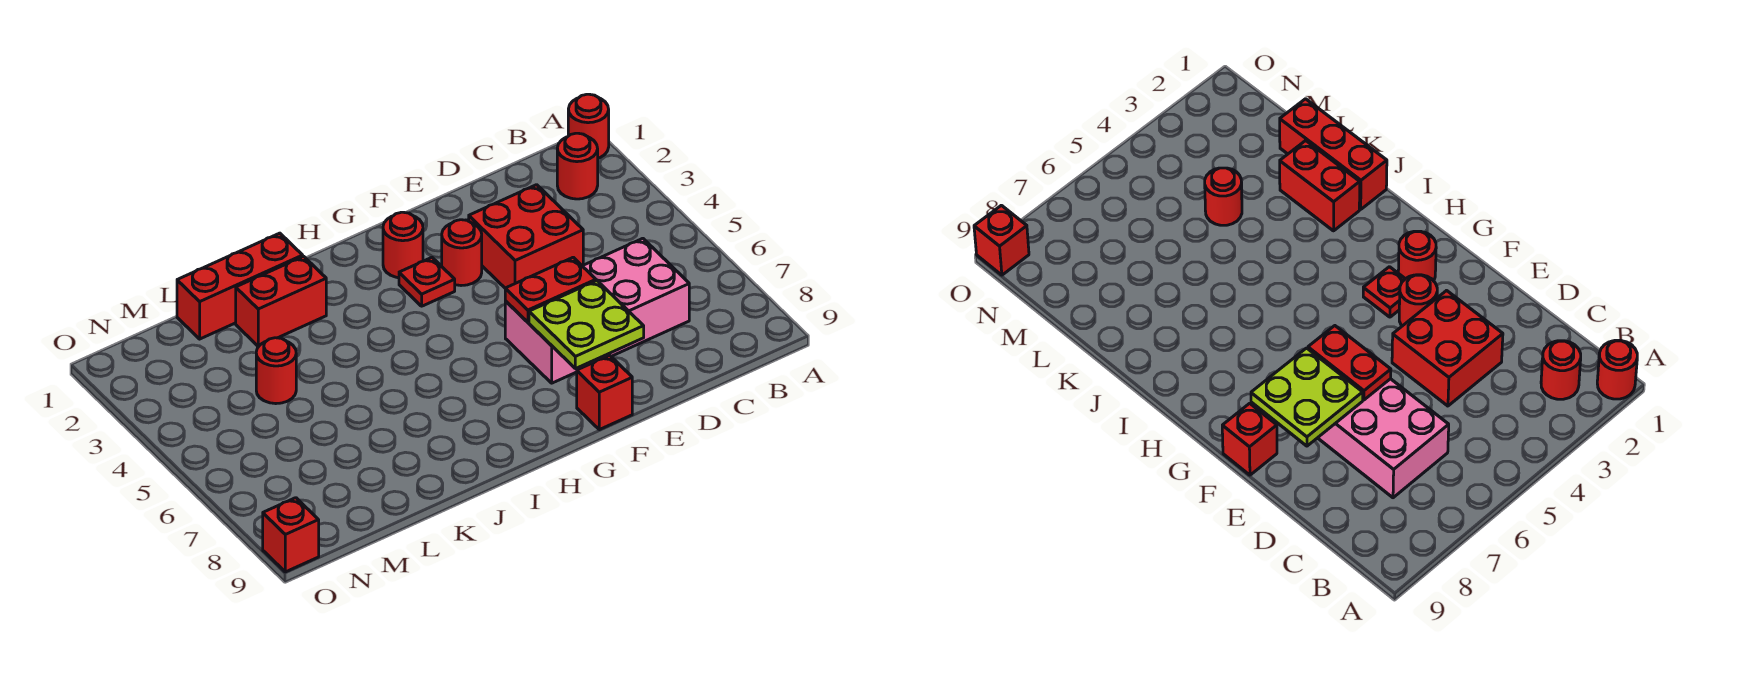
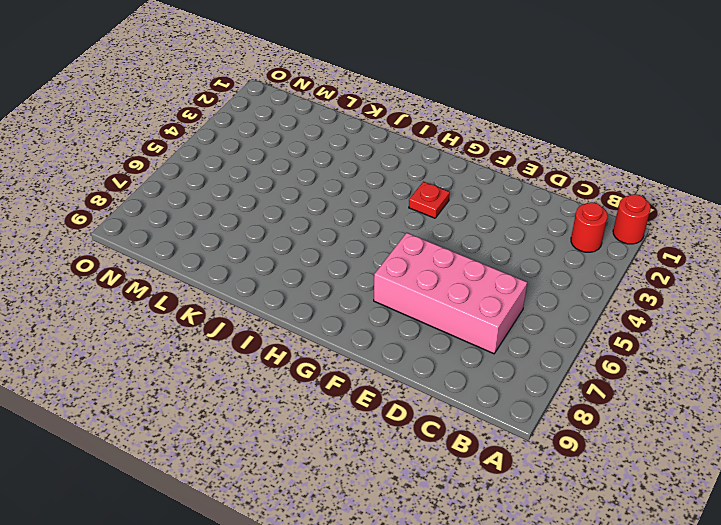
none -> red brick D3:E4 level 1
none -> red round brick F3 level 1
none -> red brick F9 level 1

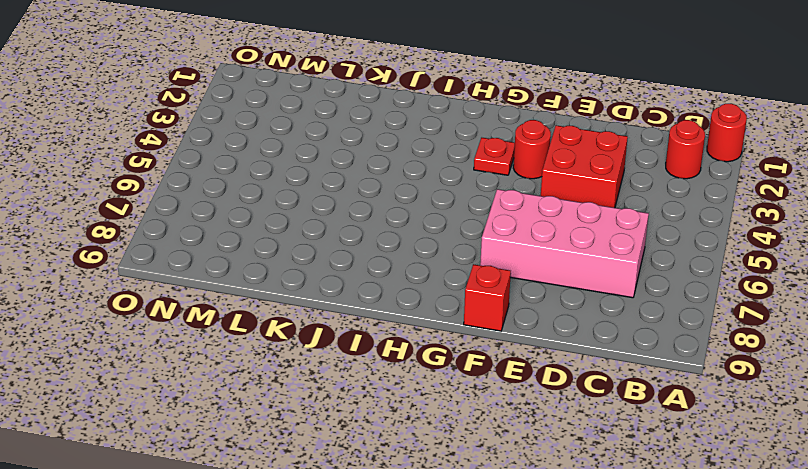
none -> red round brick G2 level 1
none -> red brick J1:L1 level 1
none -> red brick J2:K2 level 1

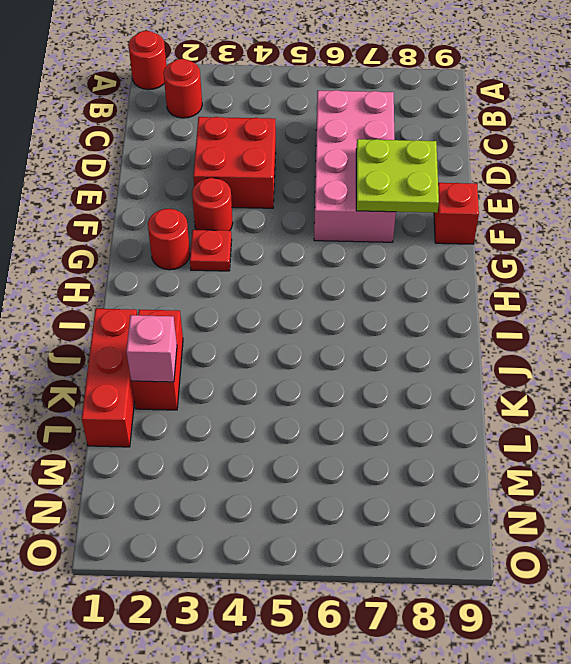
pink brick K2 level 2 -> none
none -> red round brick L4 level 1
none -> red brick O9 level 1
none -> red plate E6:F6 level 2

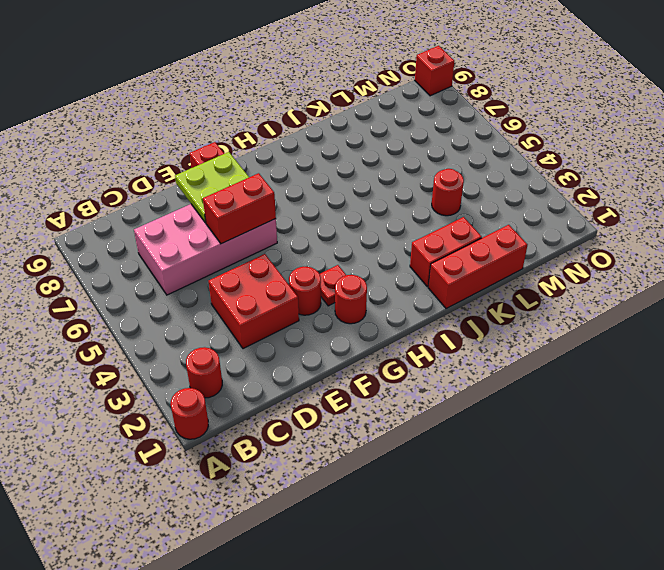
red brick E6:F6 level 2 -> red plate E6:F6 level 2

